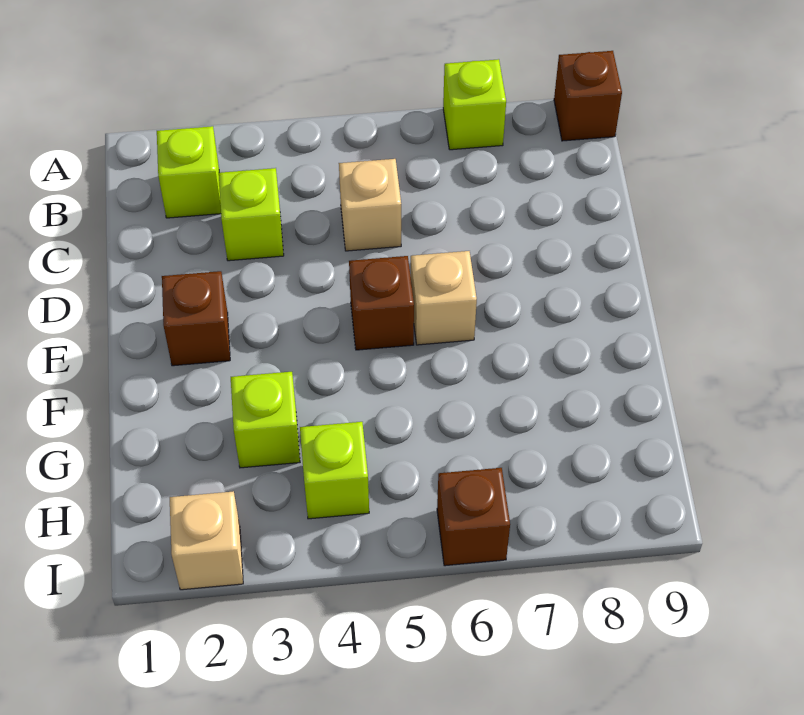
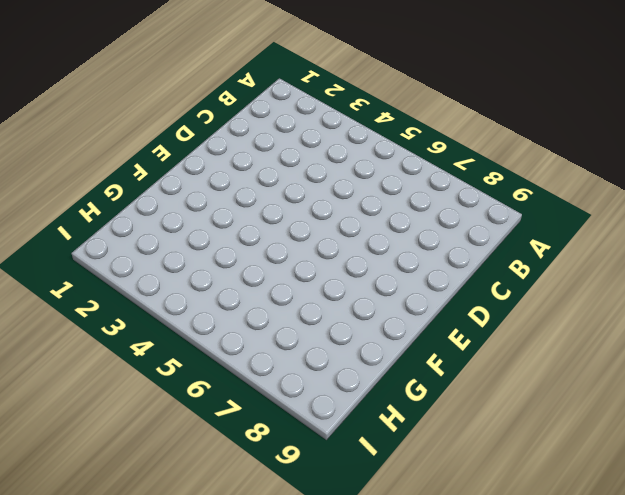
none -> lime brick A7 level 1
none -> brown brick A9 level 1
none -> lime brick B2 level 1

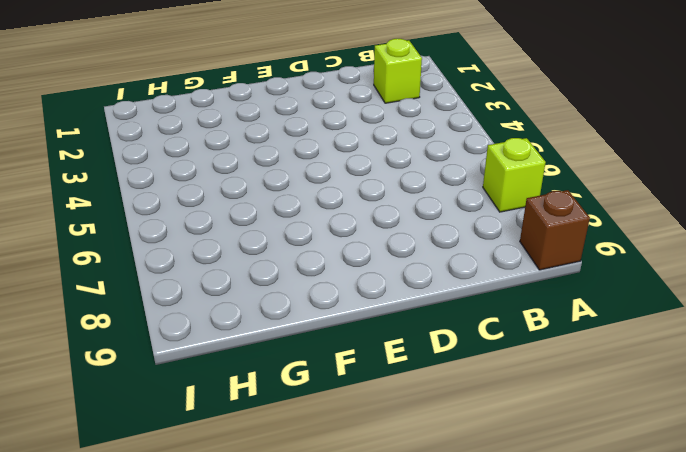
none -> lime brick C3 level 1
none -> tan brick C5 level 1
none -> brown brick E2 level 1

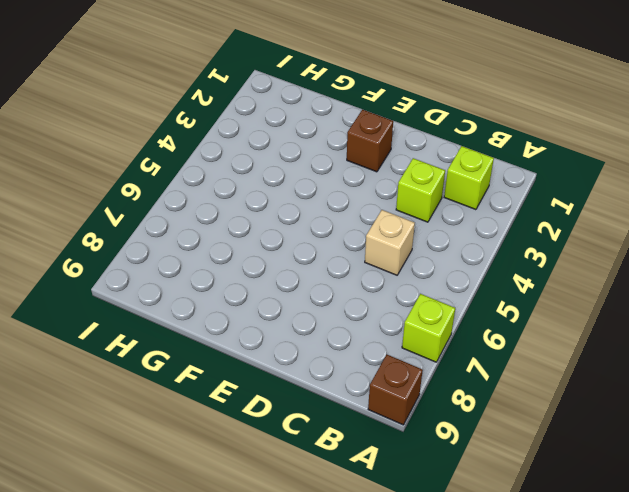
none -> brown brick E5 level 1
none -> tan brick E6 level 1
none -> lime brick G3 level 1

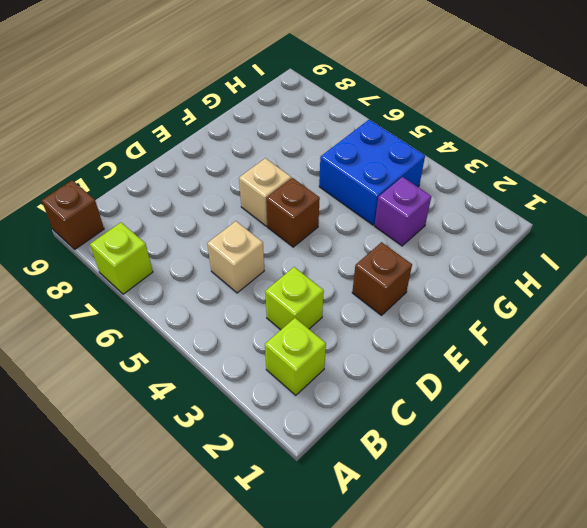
purple brick G3 level 1 -> lime brick G3 level 1
blue brick G4:H5 level 1 -> lime brick H4 level 1
none -> tan brick I2 level 1
none -> brown brick I6 level 1

